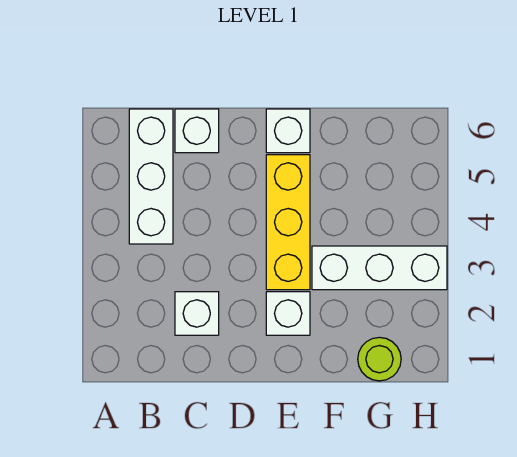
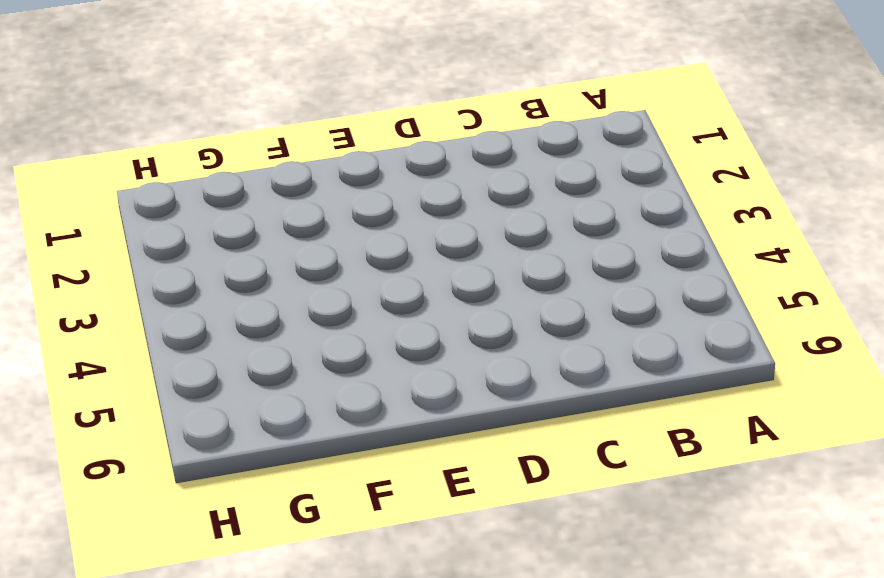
none -> white brick B4:B6 level 1
none -> white brick C2 level 1

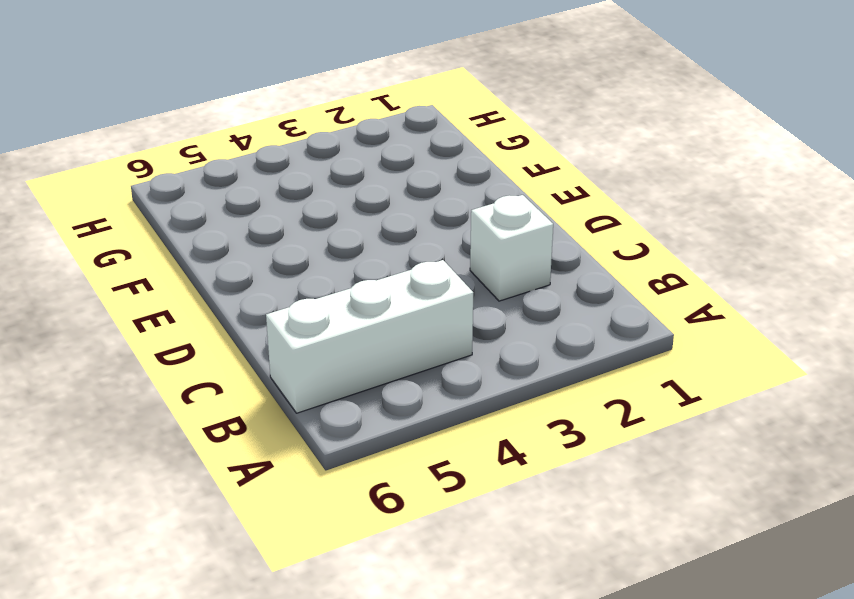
none -> white brick C6 level 1
none -> white brick E2 level 1

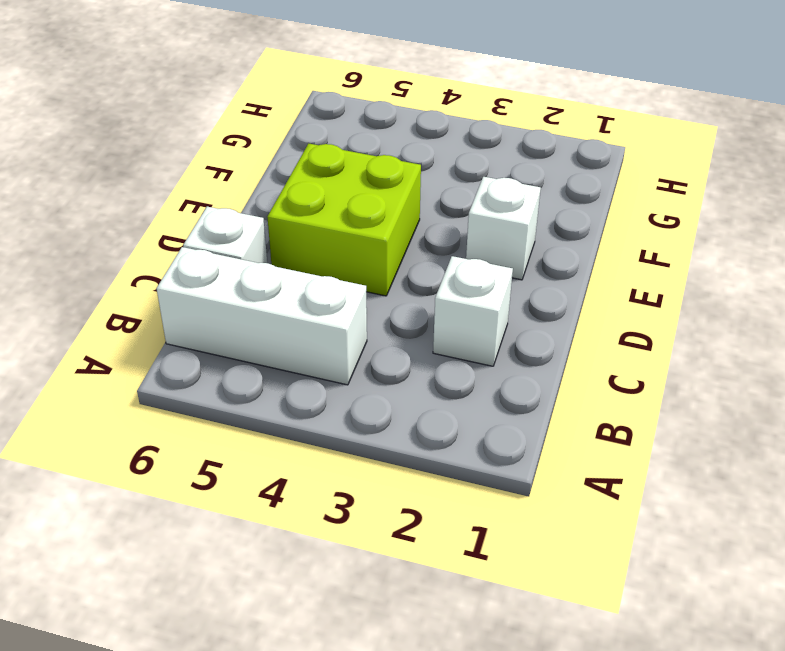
lime brick D4:E5 level 1 -> yellow brick E3:E5 level 1
none -> white brick E6 level 1
none -> white brick F3:H3 level 1

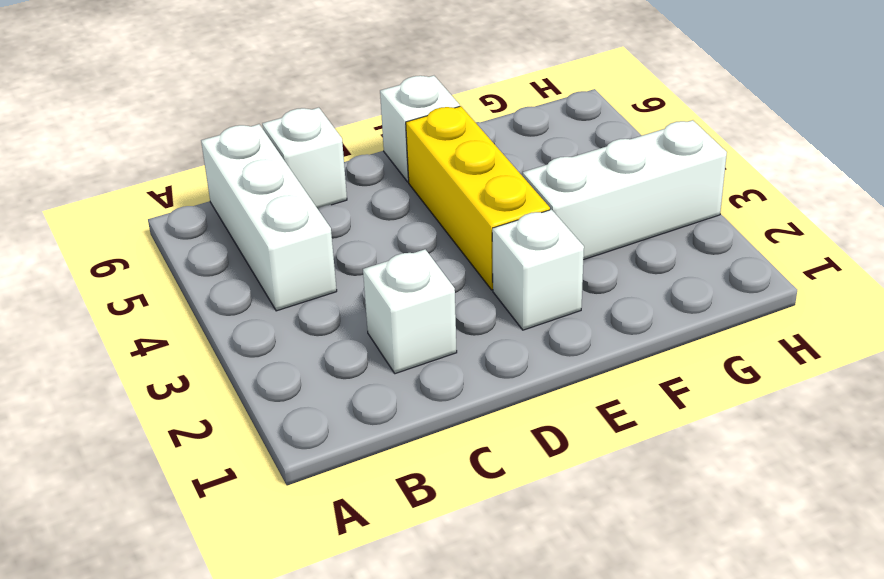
none -> lime round brick G1 level 1

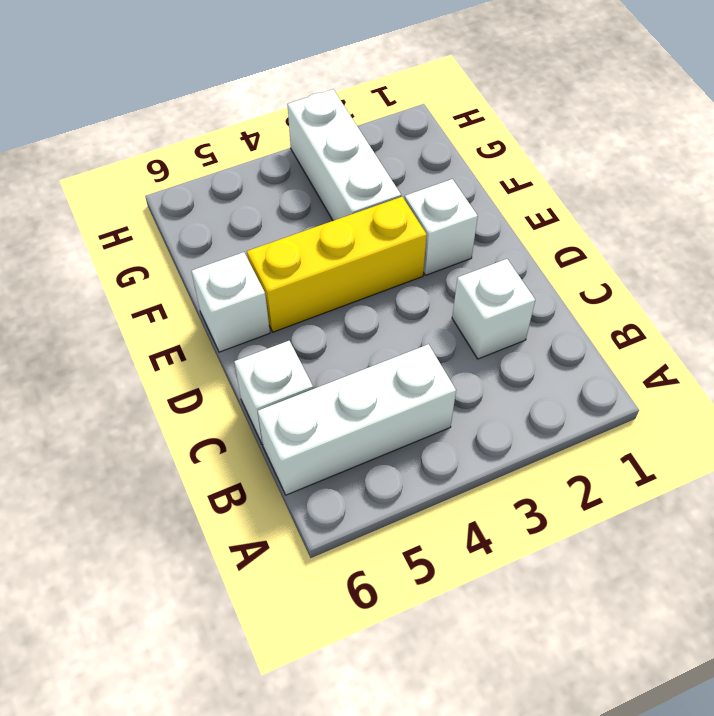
none -> lime round brick G1 level 1

